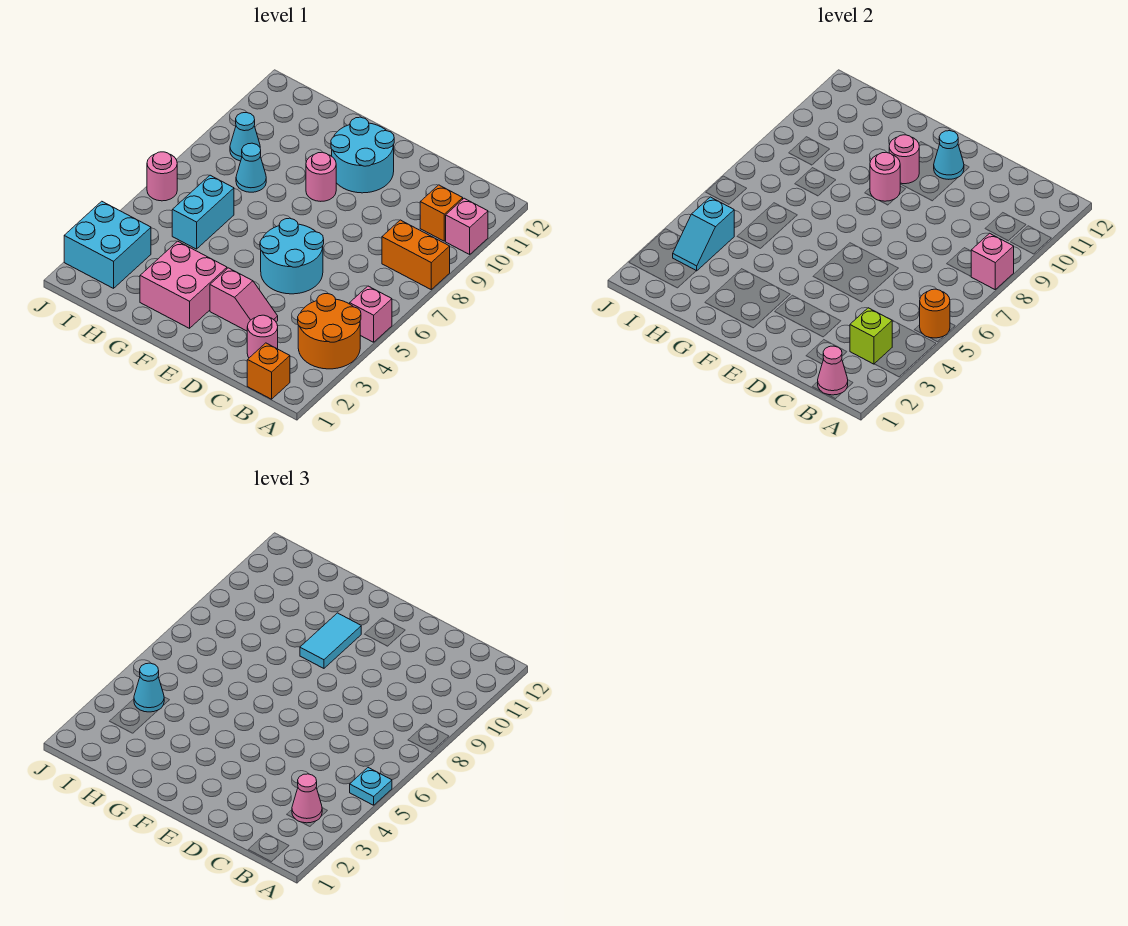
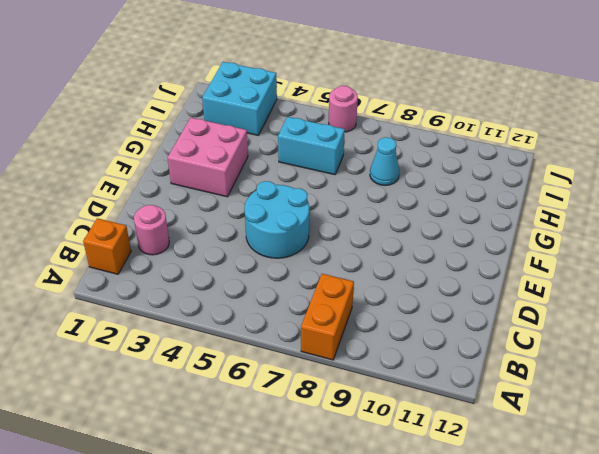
none -> orange round brick A3:B4 level 1
none -> pink brick A5 level 1
none -> pink brick A10 level 1

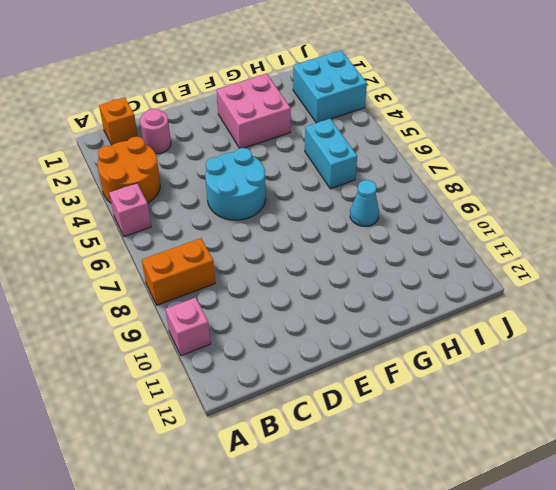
none -> orange brick B10 level 1
none -> pink slope D3:E3 level 1 top E
none -> cyan round brick E10:F11 level 1

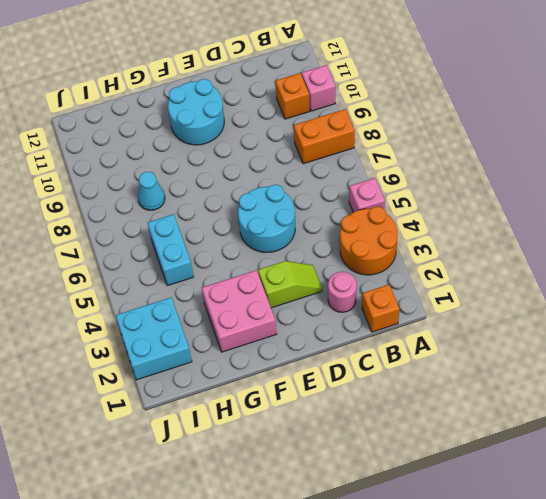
lime slope D3:E3 level 1 top E -> pink slope D3:E3 level 1 top E
none -> pink round brick F9 level 1
none -> cyan cone I9 level 1
none -> pink round brick J6 level 1

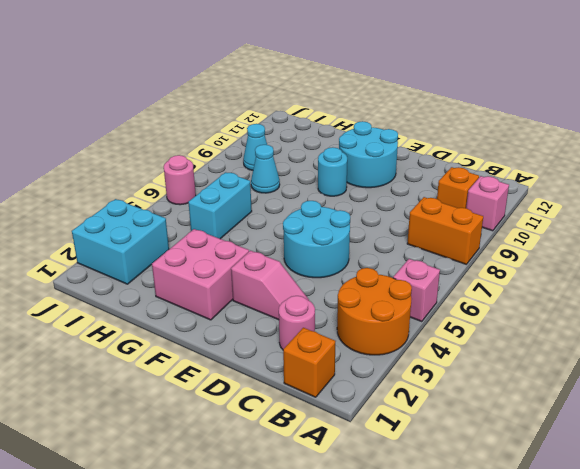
cyan round brick F9 level 1 -> pink round brick F9 level 1
none -> orange round brick A5 level 2
none -> pink brick A8 level 2
none -> pink cone B1 level 2

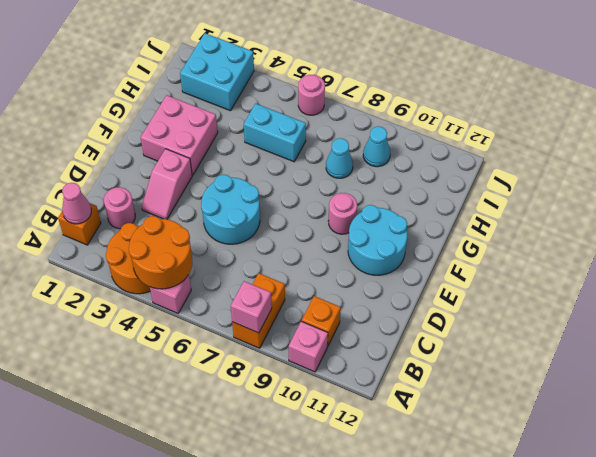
orange round brick A4:B5 level 2 -> orange round brick A5 level 2
none -> lime brick B3 level 2
none -> cyan cone E11 level 2
none -> pink round brick F9 level 2

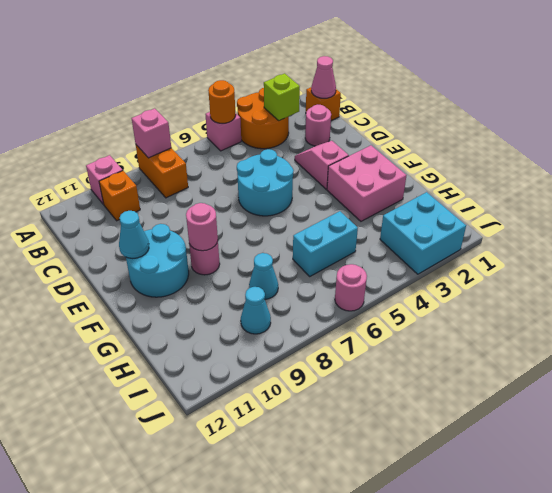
none -> pink round brick F10 level 2
none -> cyan slope I3:I4 level 2 top 4
none -> cyan plate A5 level 3

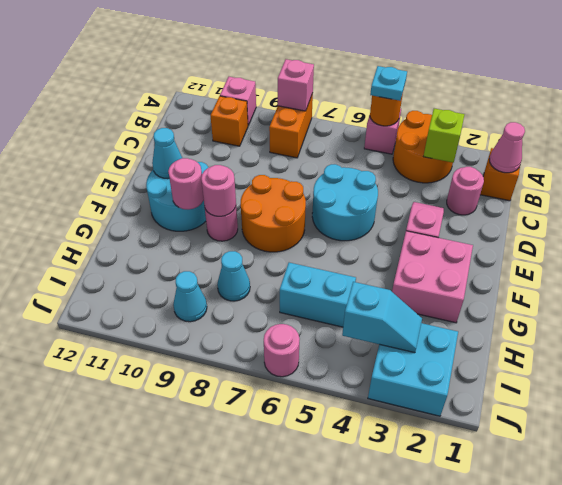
orange round brick E7:F8 level 1 -> none
none -> pink cone B3 level 3
none -> cyan tile F9:F10 level 3
none -> cyan cone I4 level 3

